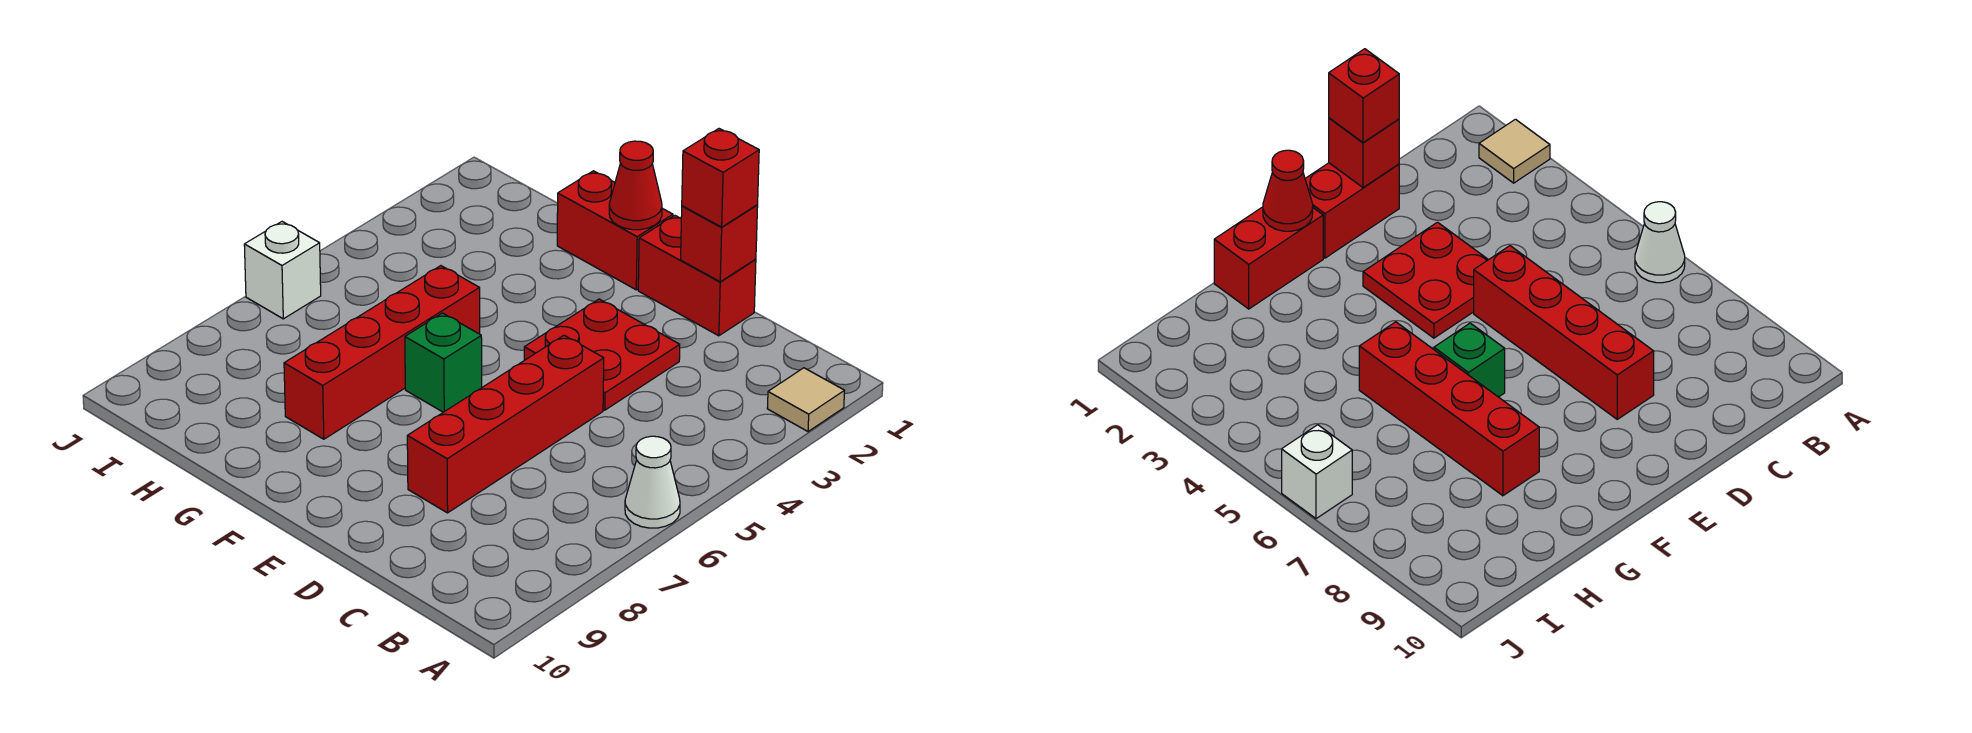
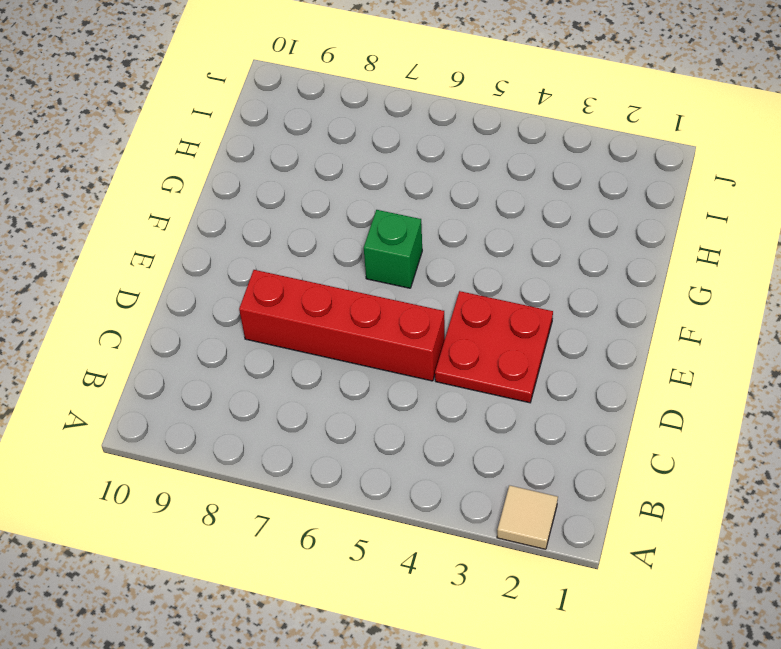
none -> white cone A6 level 1
none -> red brick D1:E1 level 1
none -> red brick F1:G1 level 1

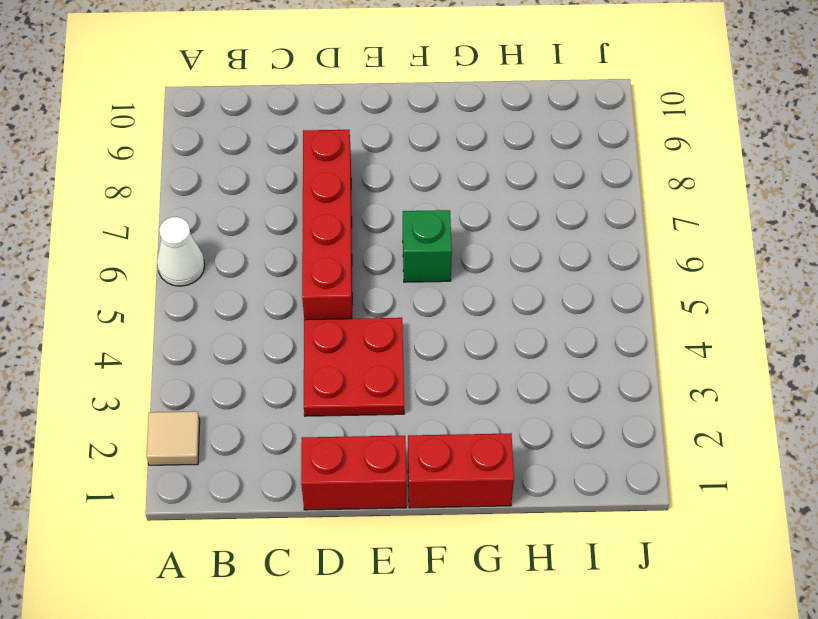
none -> red brick G5:G8 level 1
none -> white brick J6 level 1
none -> red brick D1 level 2

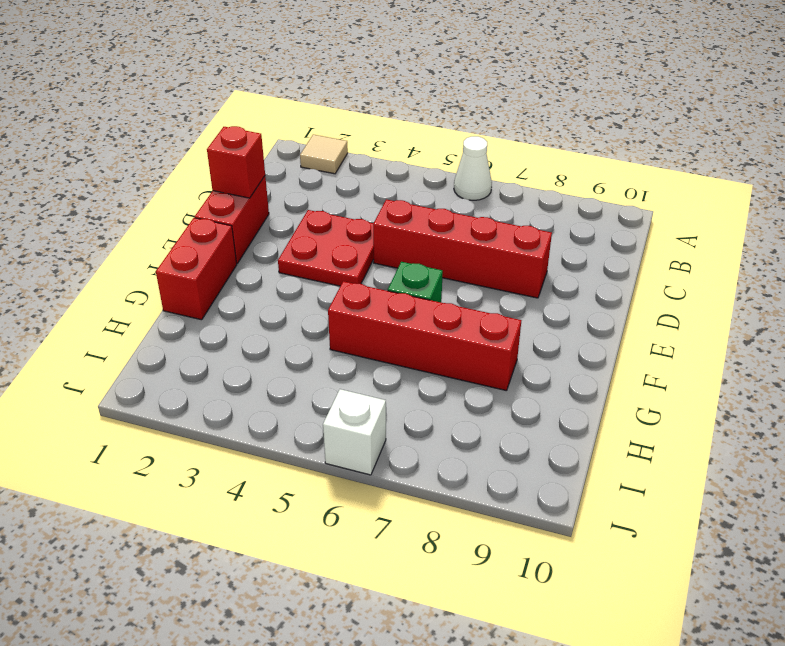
none -> red cone F1 level 2
none -> red brick D1 level 3

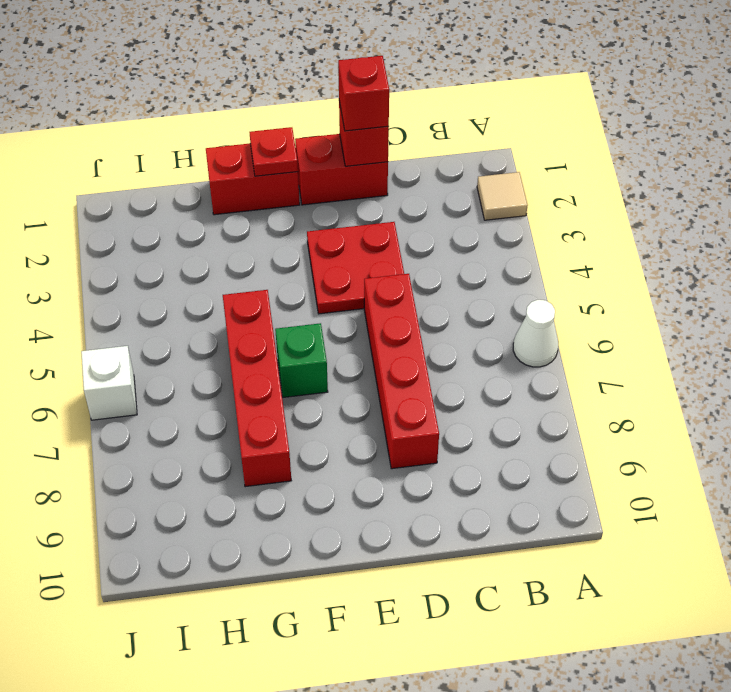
red plate F1 level 2 -> red cone F1 level 2

